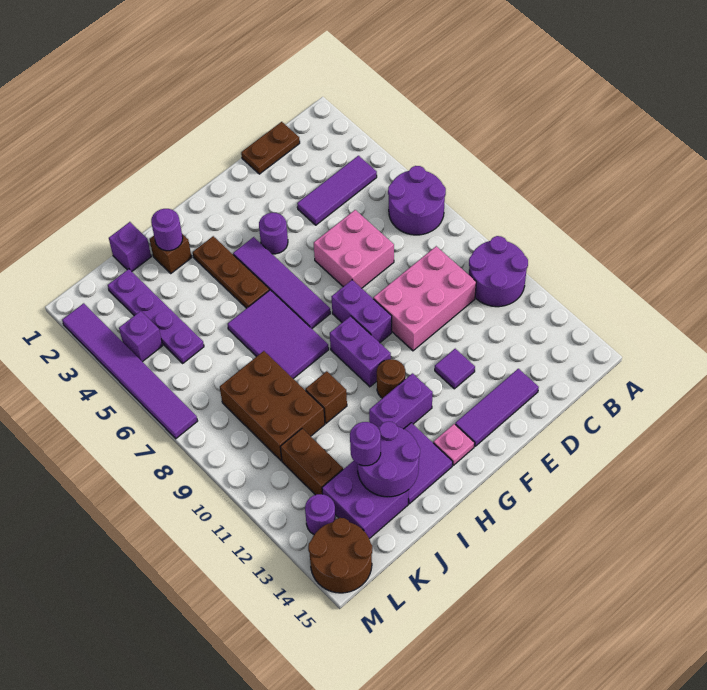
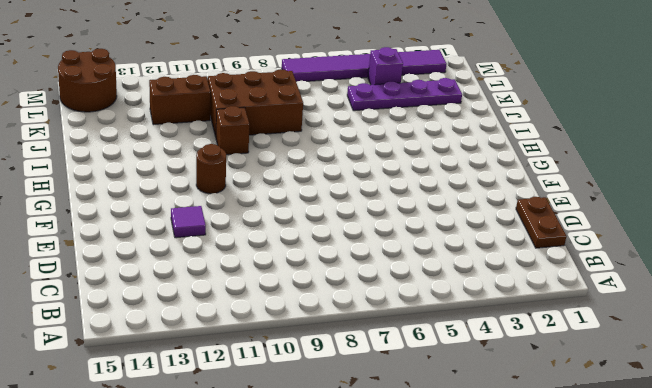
none -> purple round brick A6:B7 level 1
none -> purple round brick A10:B11 level 1
none -> purple tile B4:D4 level 1
none -> pink brick C9:E10 level 1

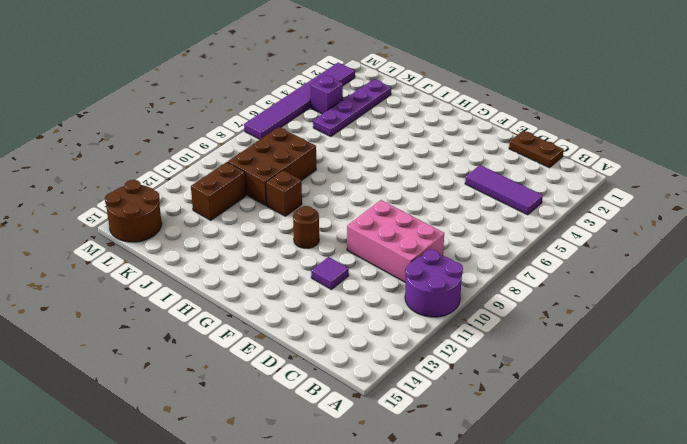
none -> purple round brick A6:B7 level 1
none -> pink brick D6:E7 level 1
none -> purple tile D14:F14 level 1
none -> purple round brick F4 level 1

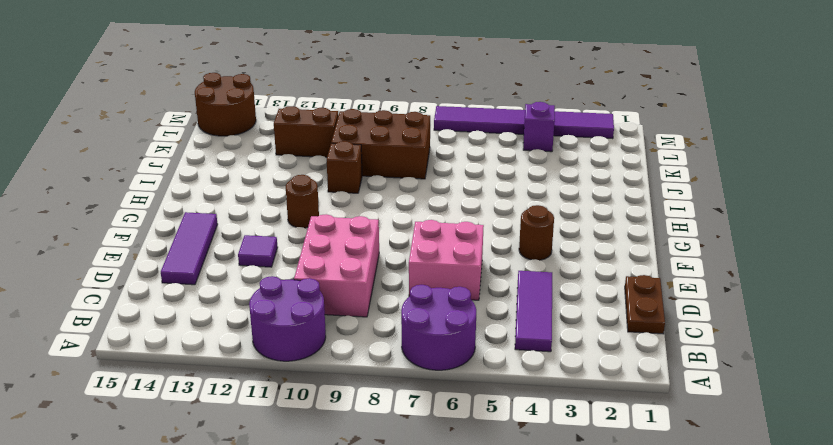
brown round brick F4 level 1 -> purple round brick F4 level 1
none -> purple brick F8:F9 level 1
none -> purple tile G4:G7 level 1
none -> purple brick G9:G10 level 1
none -> purple brick G12:H12 level 1

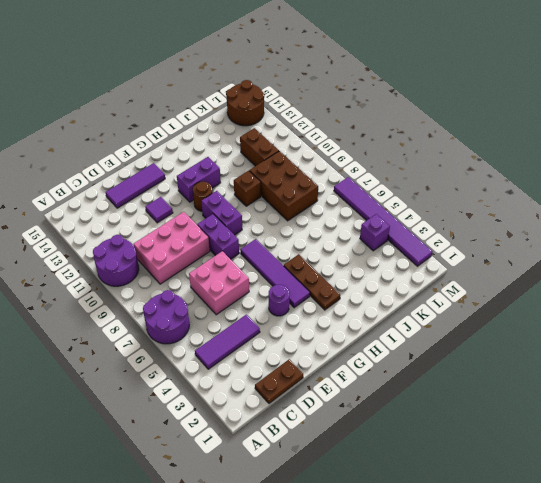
none -> pink plate G14 level 1
none -> purple tile H6:I8 level 1
none -> purple tile H13:I14 level 1
none -> brown brick I2 level 1

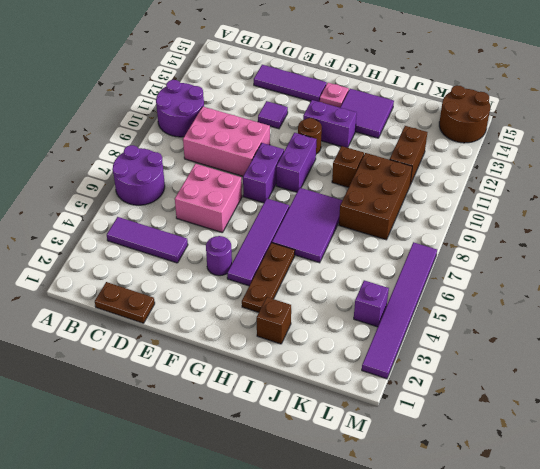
none -> purple brick J1 level 1
none -> purple brick J13:K14 level 1
none -> purple plate K2:K5 level 1
none -> purple round brick L13 level 1

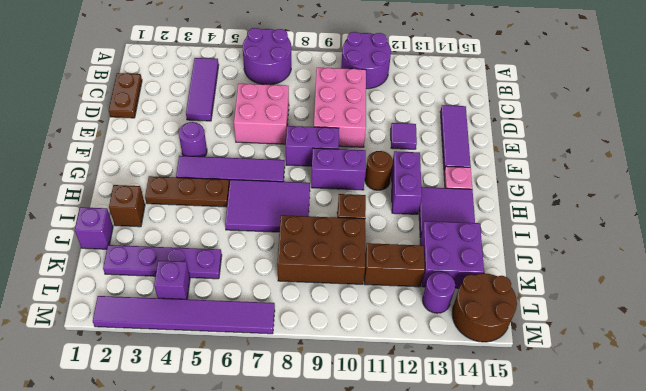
none -> purple round brick I2 level 2
none -> purple round brick I13:J14 level 2
none -> purple round brick J13 level 3

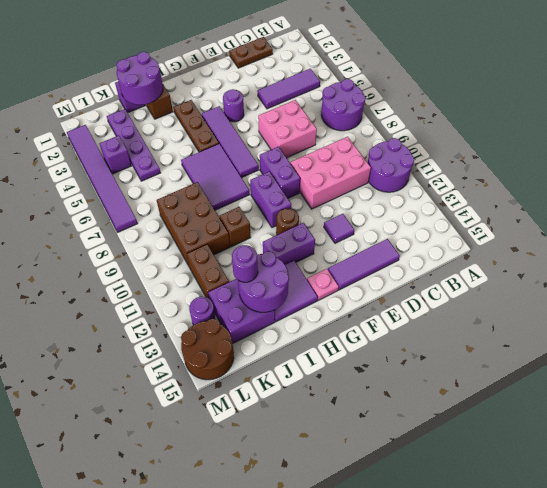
purple round brick I1:J2 level 2 -> purple round brick I2 level 2

